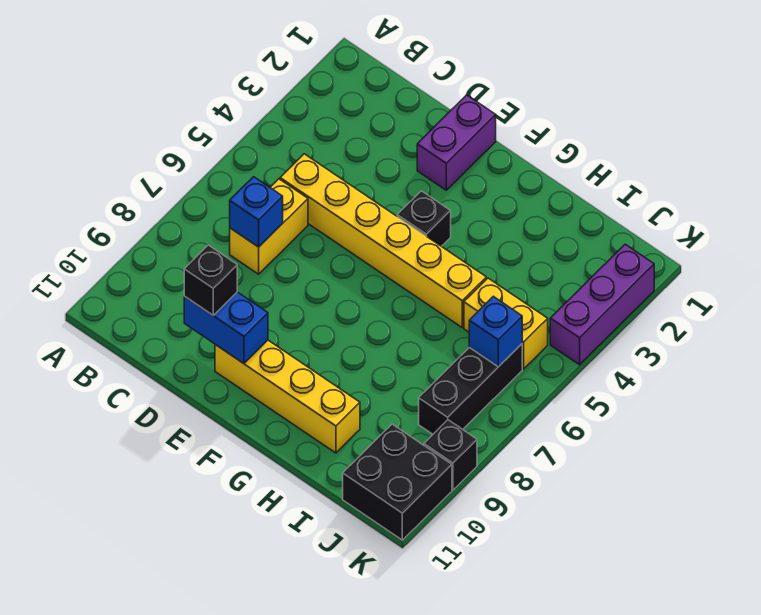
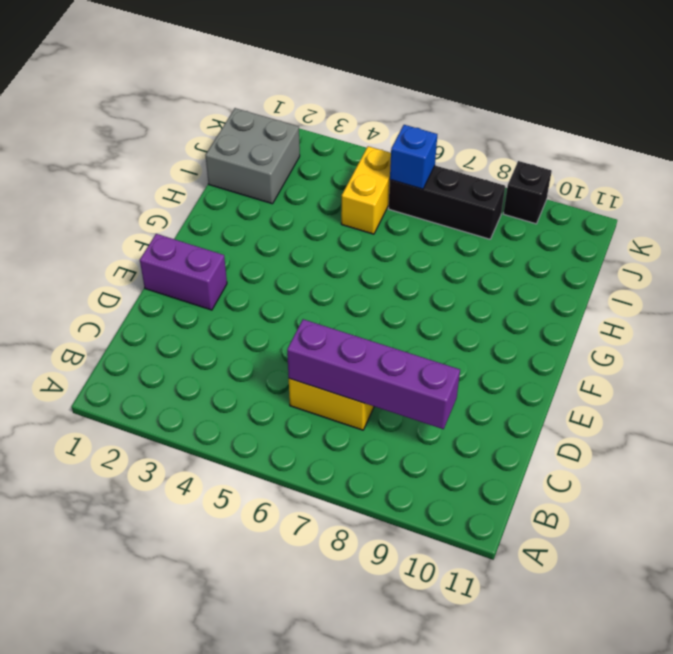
purple brick C6:C9 level 2 -> blue brick C7 level 2
grey brick I1:J2 level 1 -> none
none -> yellow brick C5:H5 level 1
none -> yellow brick E10:H10 level 1
none -> black brick F4 level 1

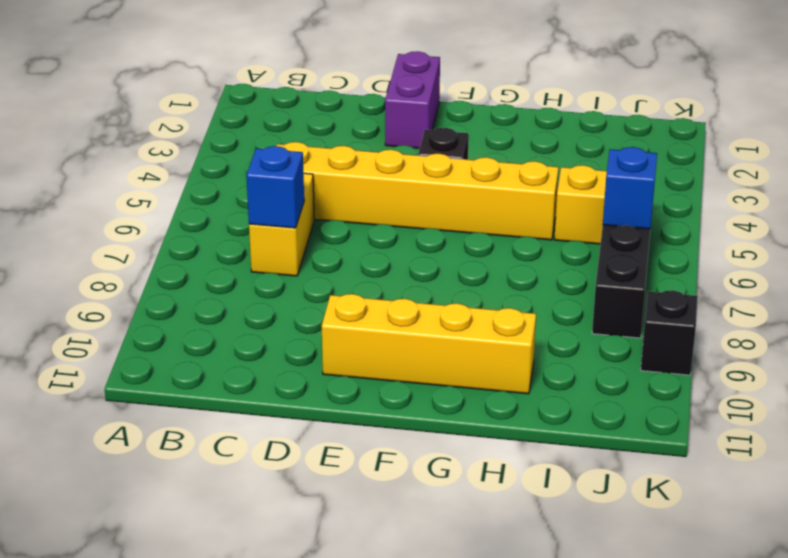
none -> black brick J10:K11 level 1
none -> purple brick K2:K4 level 1
none -> blue brick D10:E10 level 2

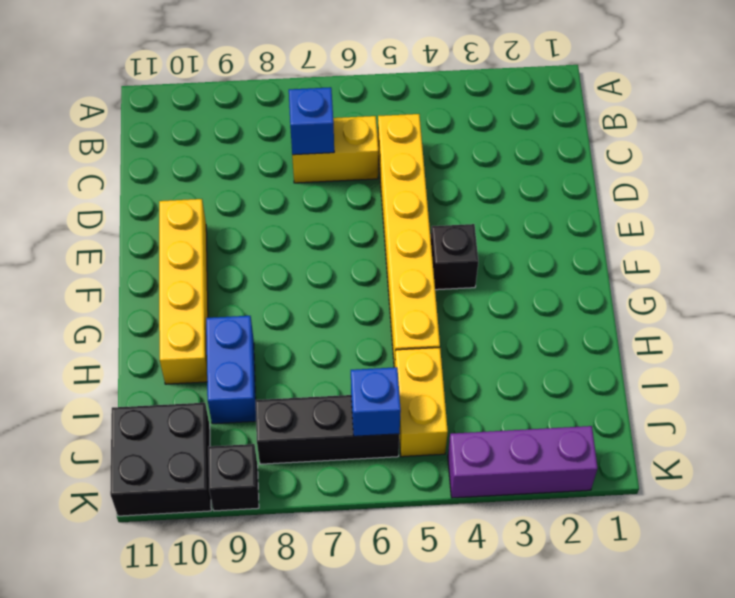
blue brick H9:I9 level 1 -> blue brick D10:E10 level 2
none -> purple brick E1:E2 level 1
none -> black brick D10 level 3

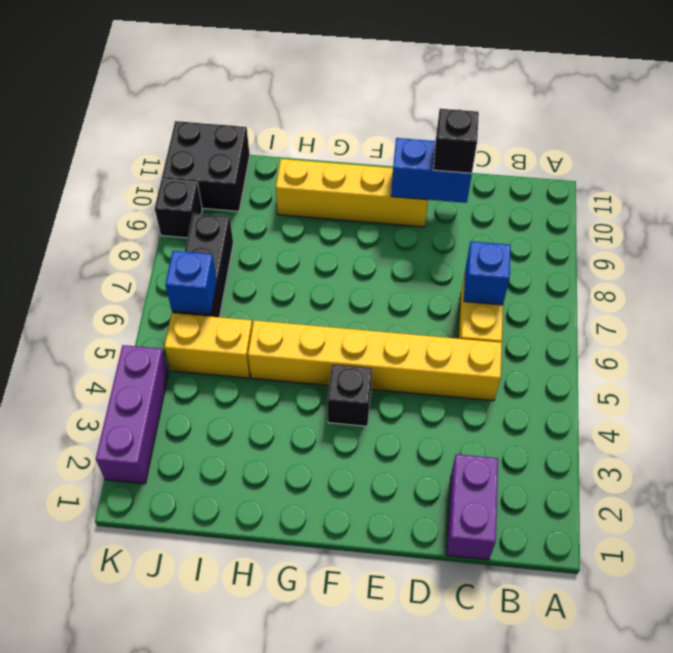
purple brick C1:C2 level 1 -> purple brick E1:E2 level 1

